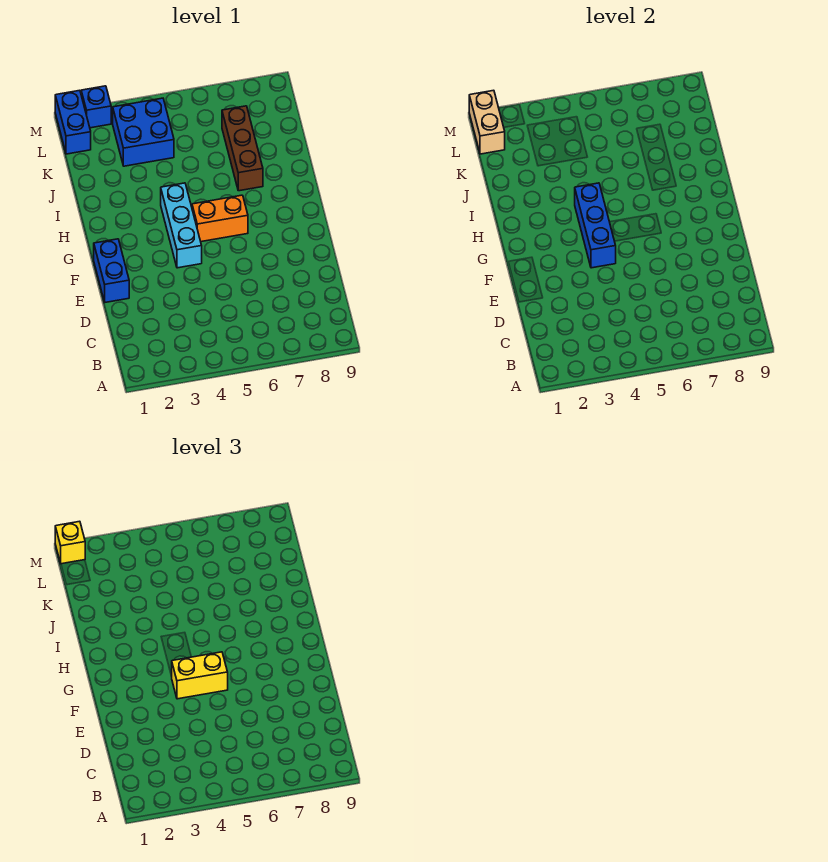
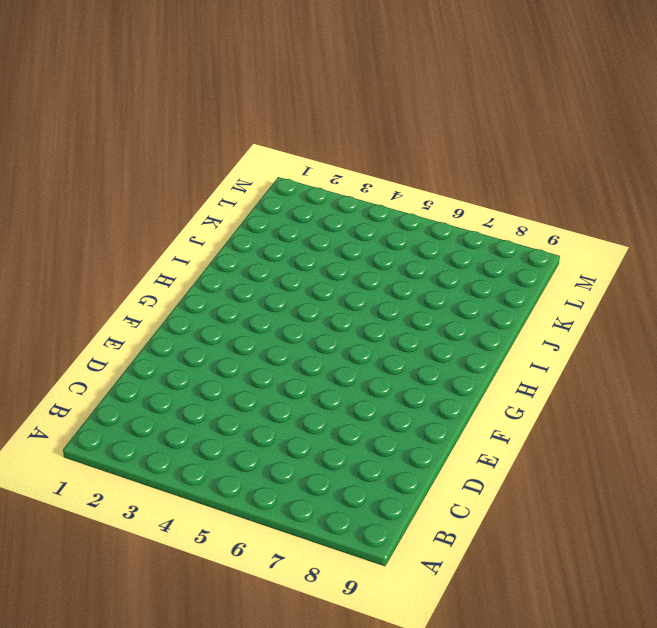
none -> blue brick E1:F1 level 1
none -> cyan brick F4:H4 level 1

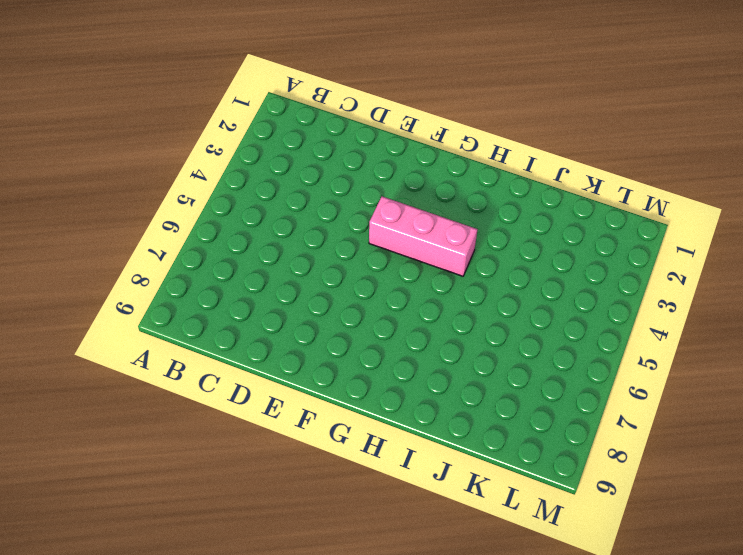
pink brick F4:H4 level 1 -> cyan brick F4:H4 level 1
none -> blue brick E1:F1 level 1
none -> orange brick G5:G6 level 1

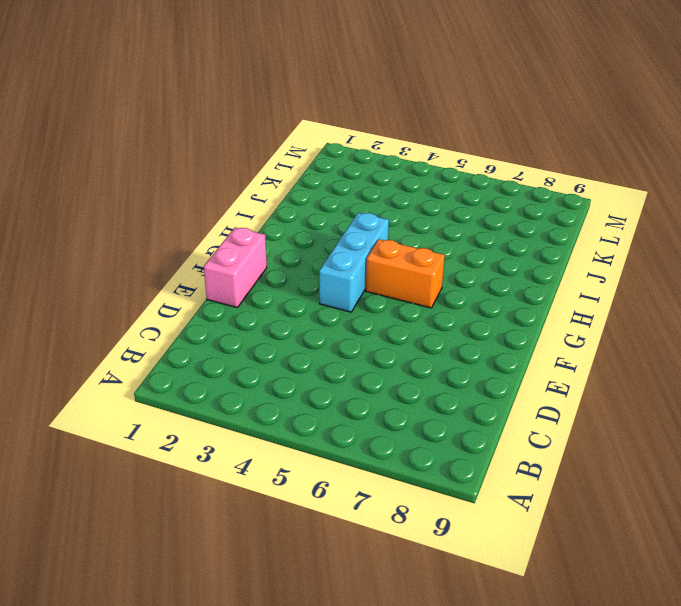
pink brick E1:F1 level 1 -> blue brick E1:F1 level 1
none -> brown brick I7:K7 level 1
none -> blue brick K3:L4 level 1

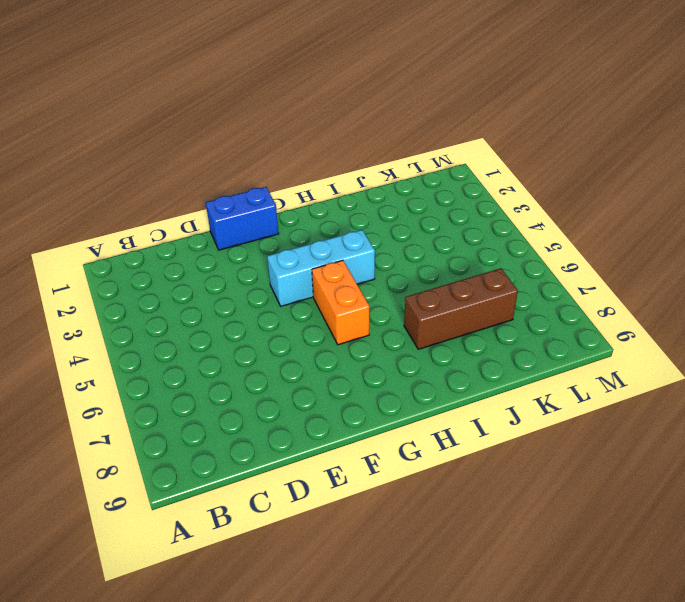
none -> blue brick K3:L4 level 1
none -> blue brick L1:M1 level 1

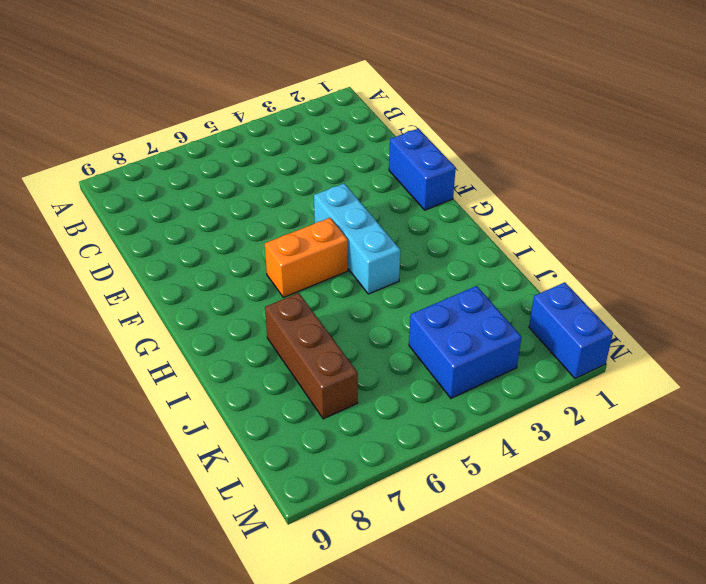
none -> blue brick M2 level 1
none -> blue brick F4:H4 level 2

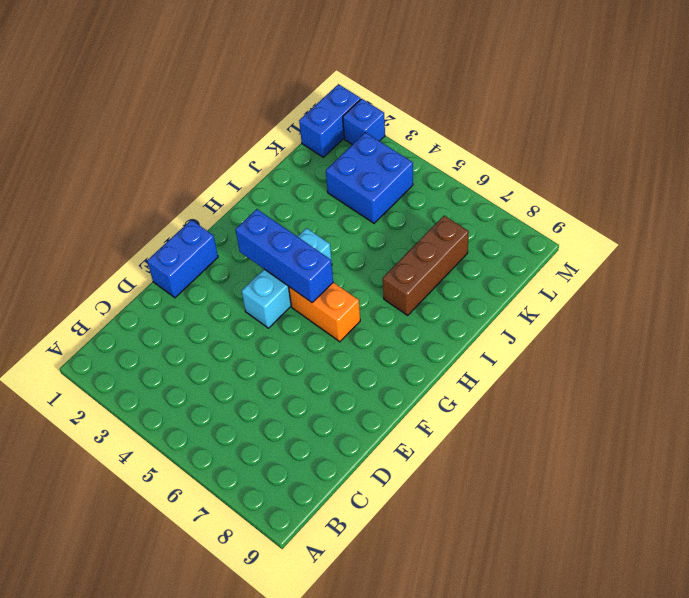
blue brick G3:G5 level 2 -> blue brick F4:H4 level 2
none -> tan brick L1:M1 level 2
none -> yellow brick F4:F5 level 3

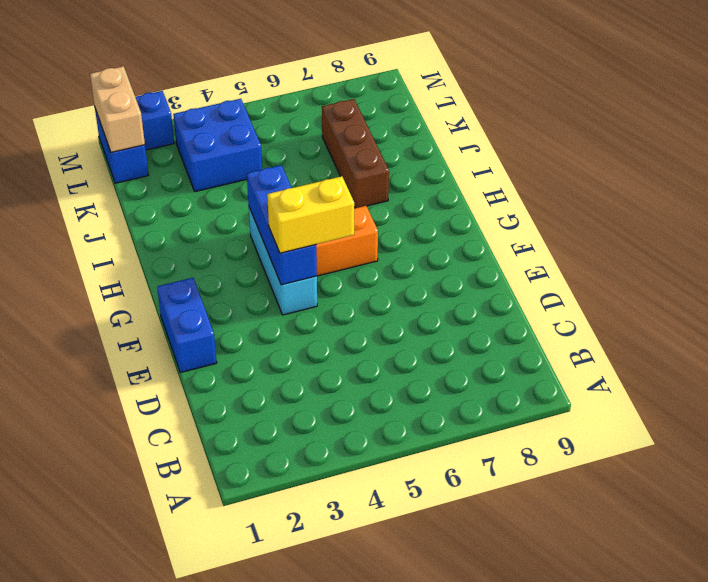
none -> yellow brick M1 level 3

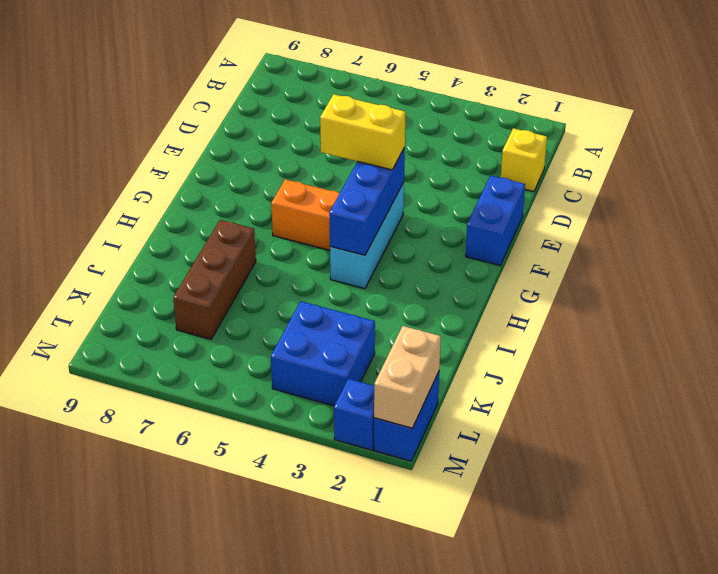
yellow brick C1 level 1 -> yellow brick M1 level 3

